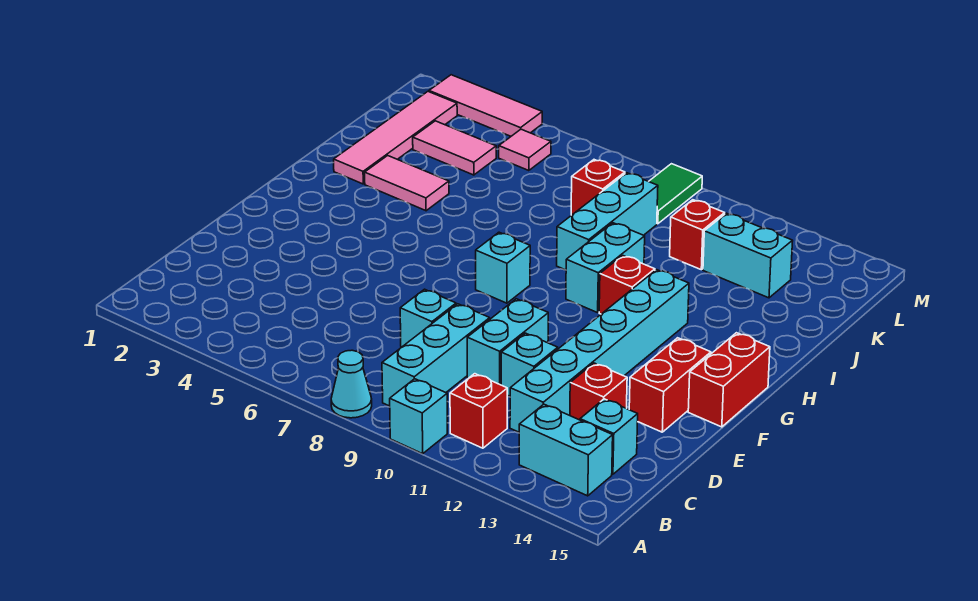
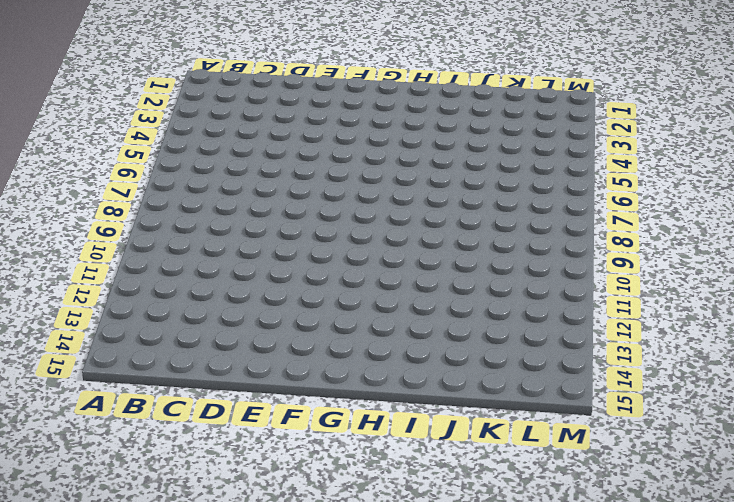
none -> cyan cone A8 level 1
none -> cyan brick A10 level 1
none -> cyan brick B9:D9 level 1

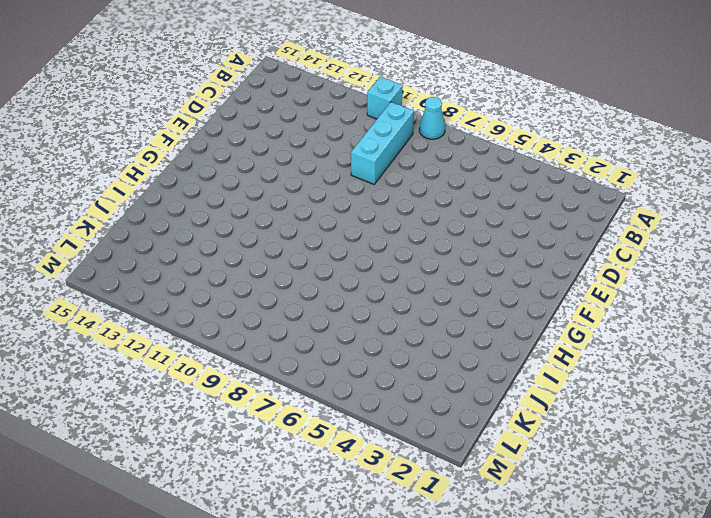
none -> red brick B11 level 1
none -> cyan brick B13:B14 level 1
none -> cyan brick C12:H12 level 1

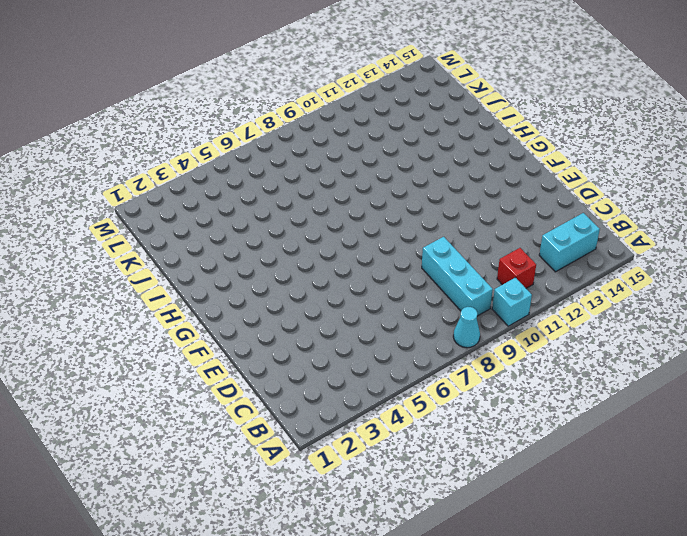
none -> cyan brick C12:H12 level 1
none -> cyan brick C14 level 1
none -> cyan brick D8 level 1

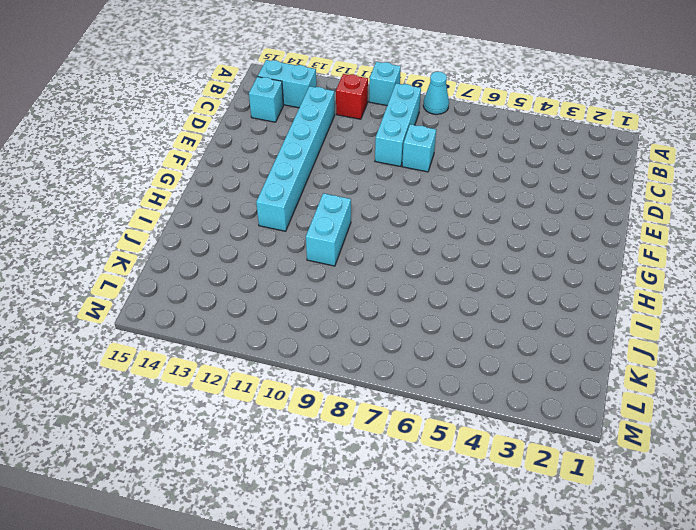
none -> cyan brick D10:E10 level 1
none -> cyan brick D11 level 1
none -> red brick D13 level 1

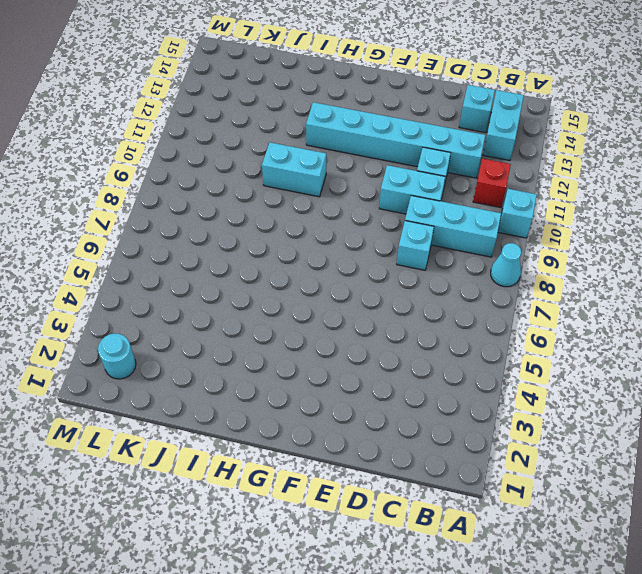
cyan round brick L2 level 1 -> pink tile I2:L2 level 1
none -> red brick D13 level 1
none -> red brick E14:F14 level 1
none -> red brick F15:G15 level 1

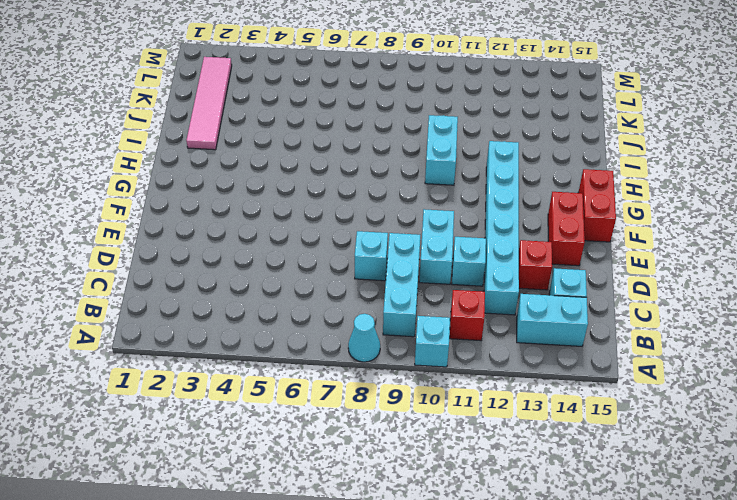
none -> cyan brick G8 level 1
none -> red brick H11 level 1
none -> pink tile I3:I4 level 1

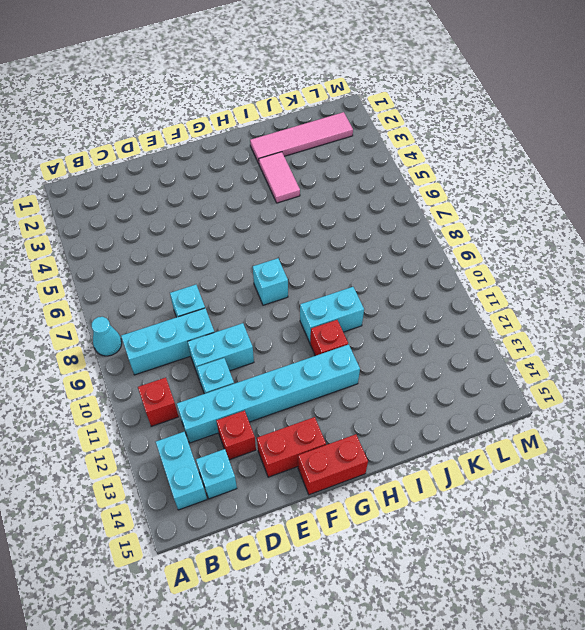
none -> cyan brick A10 level 1
none -> cyan brick I9:K9 level 1
none -> pink tile K3:K4 level 1

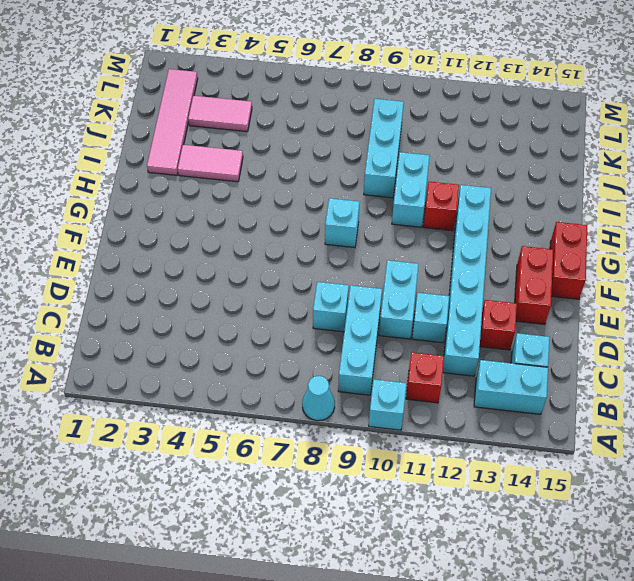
none -> red brick K8 level 1
none -> red brick K11 level 1
none -> cyan brick K12:K13 level 1

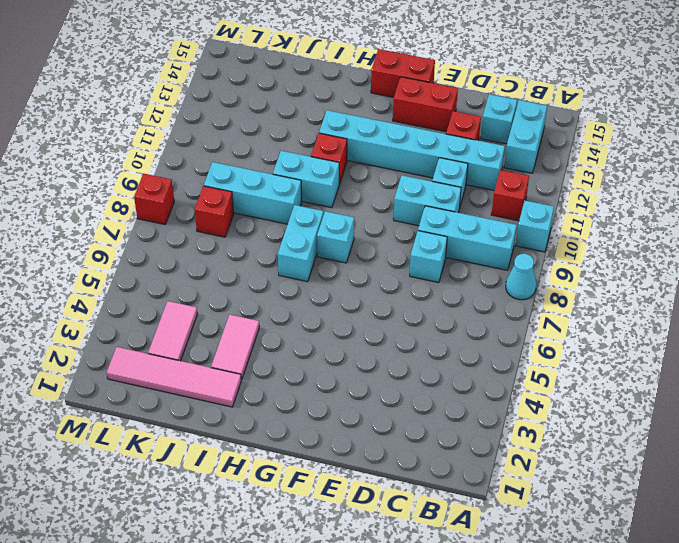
cyan brick H7:H8 level 1 -> cyan brick K12:K13 level 1
red brick M8 level 1 -> red brick K11 level 1
none -> pink tile L5 level 1
none -> green tile L9:M9 level 1
none -> pink tile M2:M4 level 1

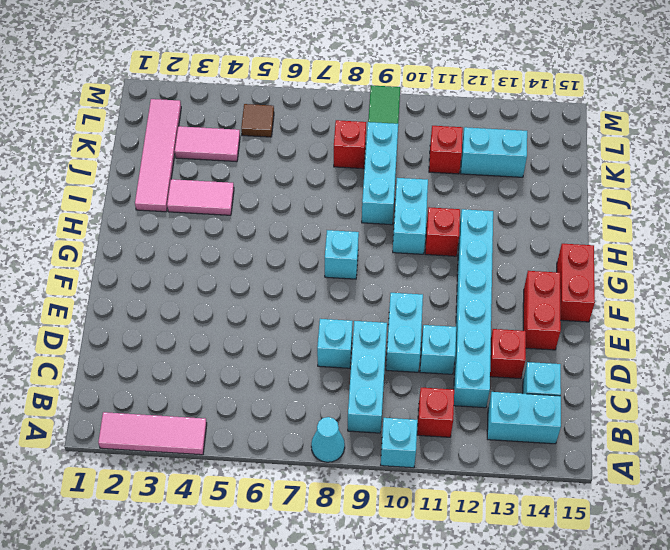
pink tile A2:A4 level 1 -> pink tile M2:M4 level 1
brown tile L5 level 1 -> pink tile L5 level 1

